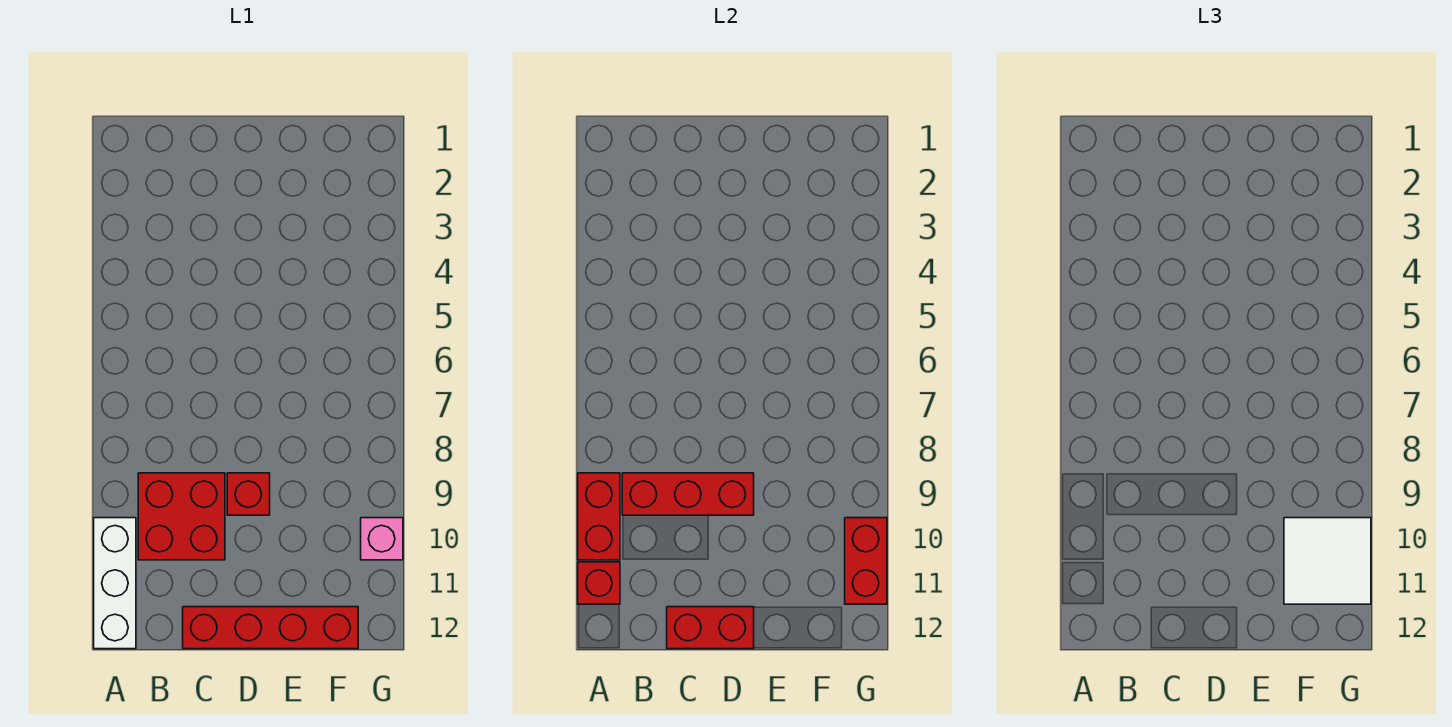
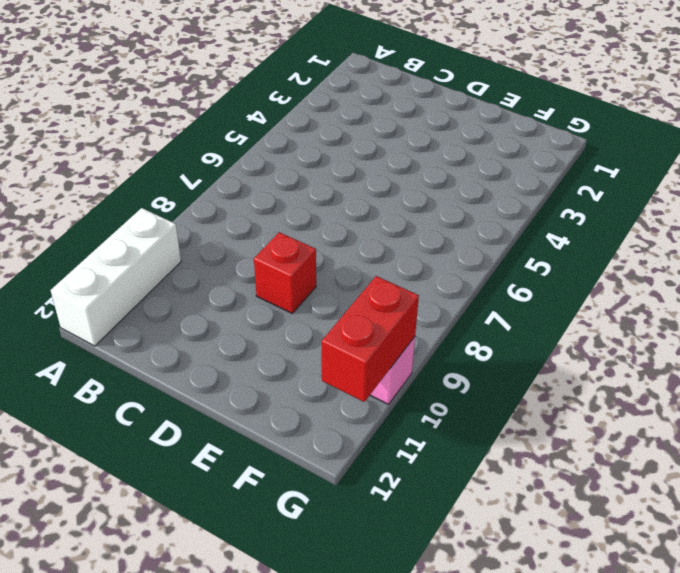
none -> red brick B9:C10 level 1
none -> red brick C12:F12 level 1

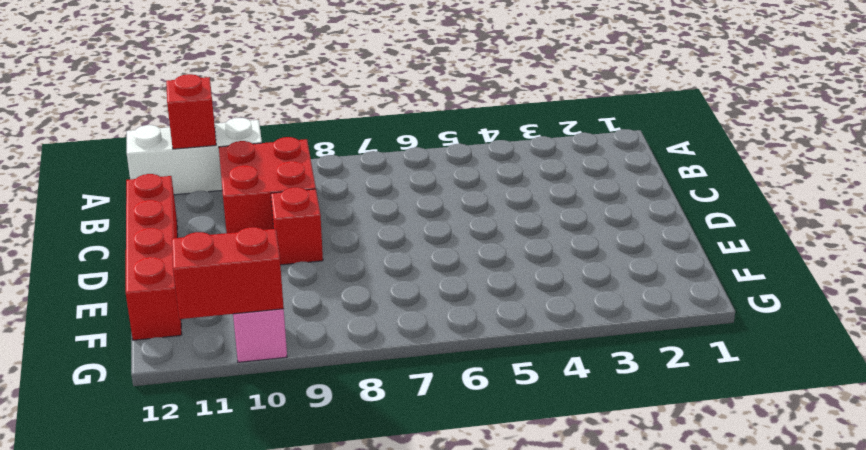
none -> red brick A9:A10 level 2
none -> red brick B9:D9 level 2

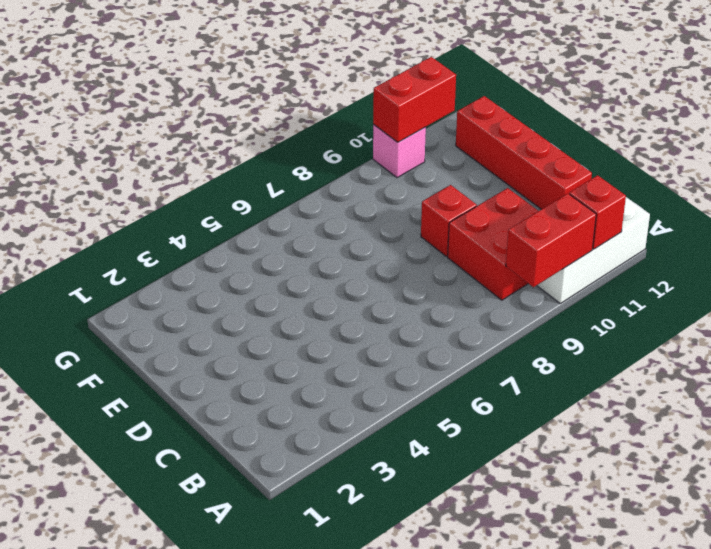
none -> red brick B9:D9 level 2
none -> red brick C12:D12 level 2

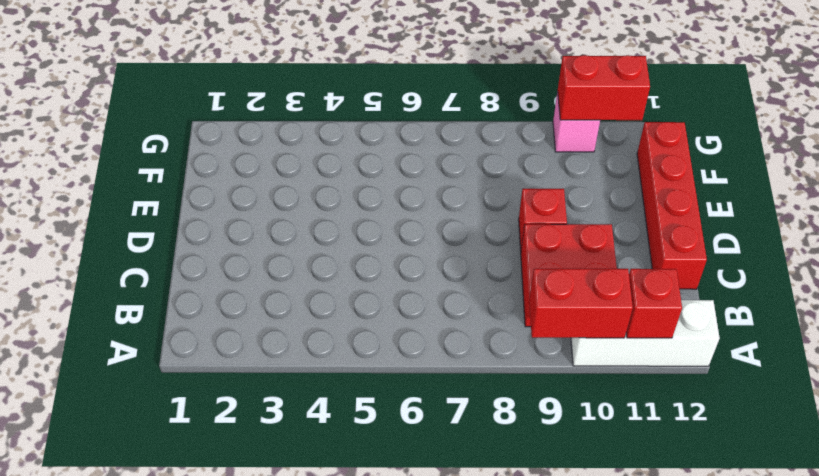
none -> red brick B9:D9 level 2
none -> red brick C12:D12 level 2

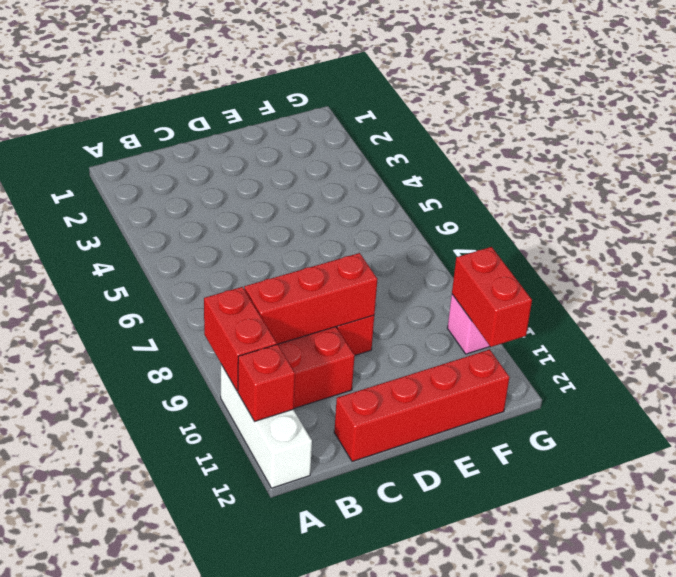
none -> red brick C12:D12 level 2
none -> white tile F10:G11 level 3

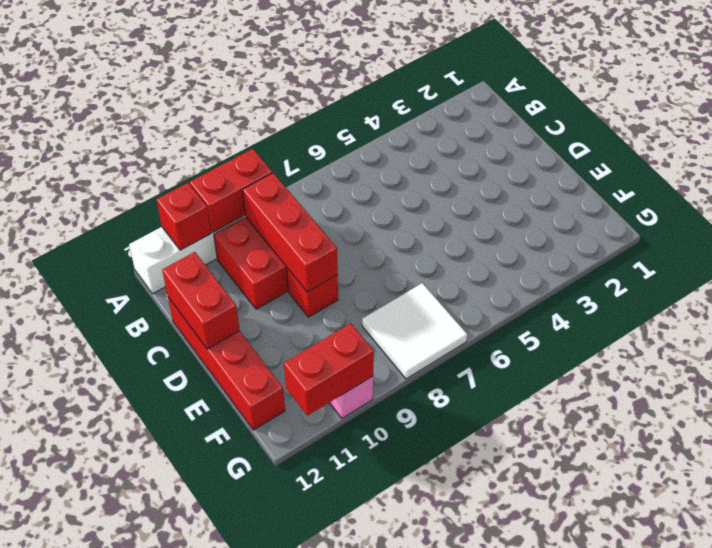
white tile F7:G8 level 1 -> white tile F10:G11 level 3

